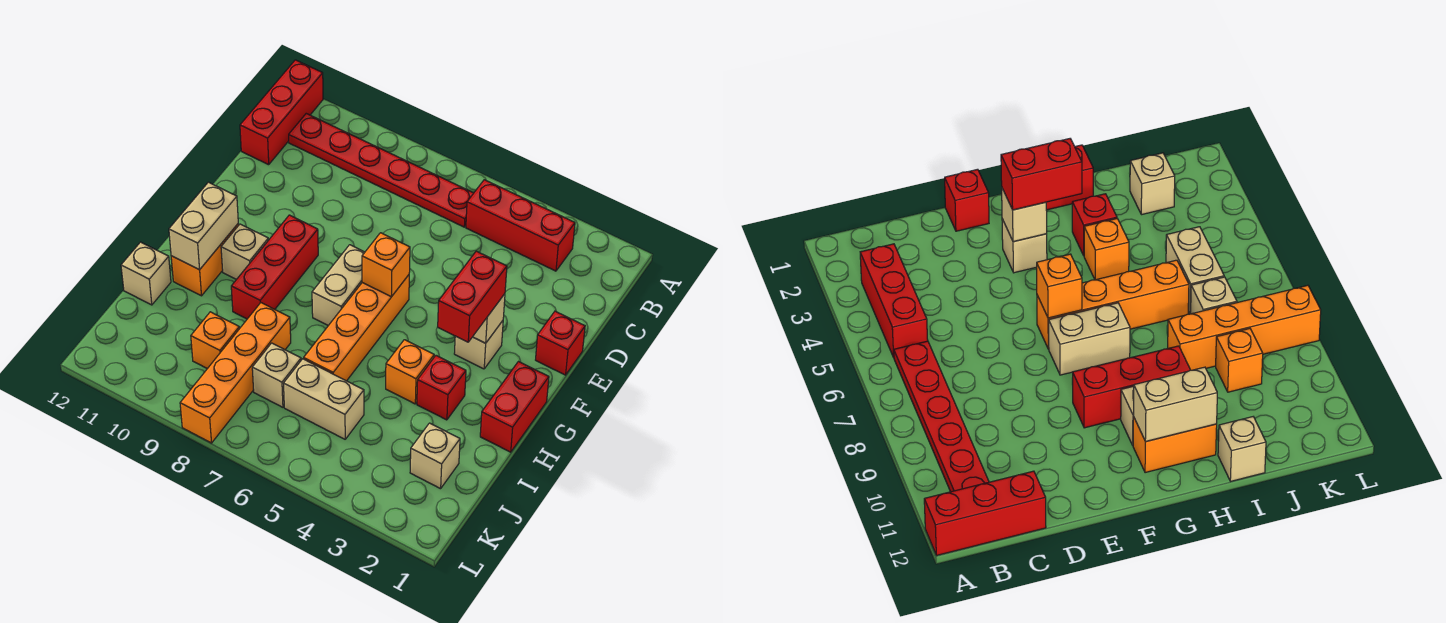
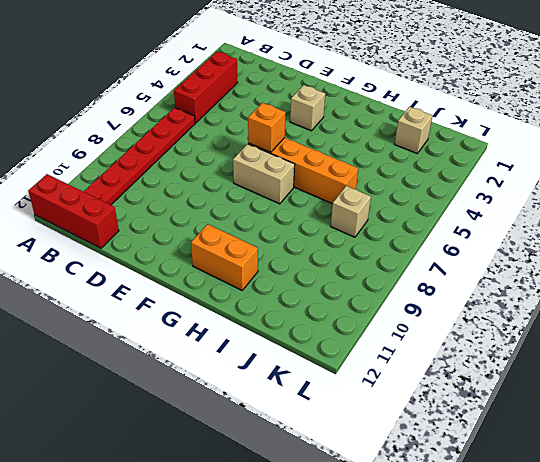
none -> red brick E1 level 1
none -> red brick F9:H9 level 1
none -> red brick G1:H1 level 1

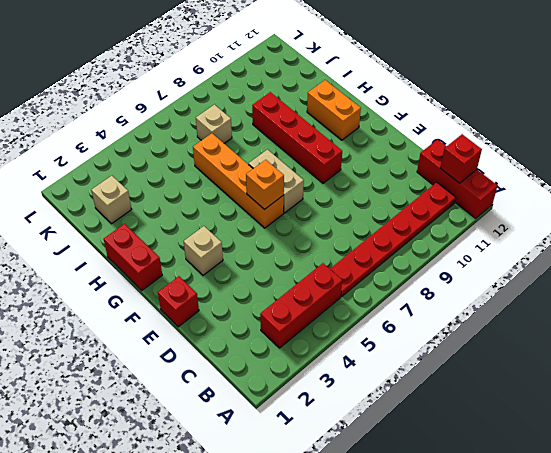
red brick B12 level 2 -> red brick H3 level 1
red brick F9:I9 level 1 -> red brick F9:H9 level 1
none -> tan brick G10 level 1
none -> orange brick H4 level 1
none -> orange brick I8:L8 level 1

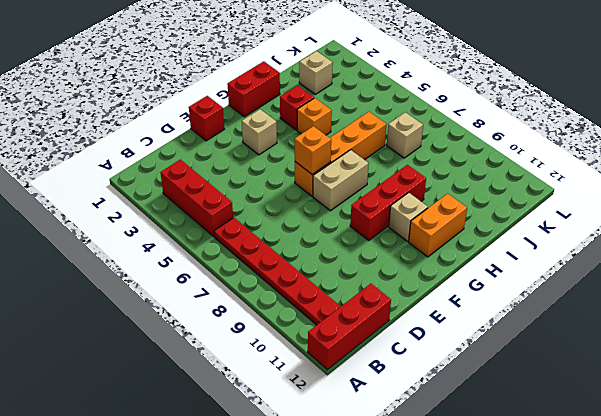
none -> orange brick I8:L8 level 1
none -> tan brick I12 level 1
none -> tan brick J5:J6 level 1

